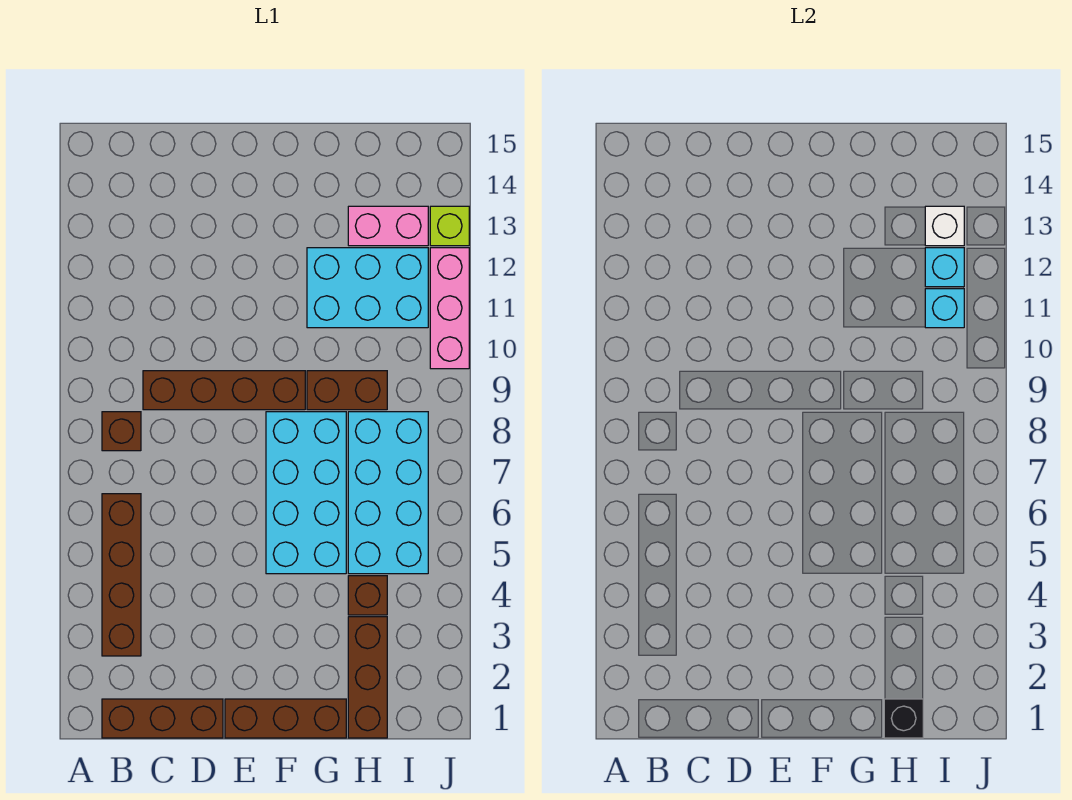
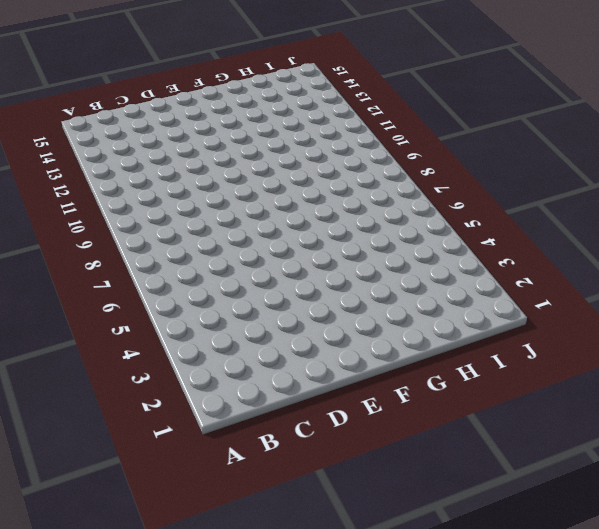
none -> brown brick B1:D1 level 1
none -> brown brick B3:B6 level 1
none -> brown brick B8 level 1

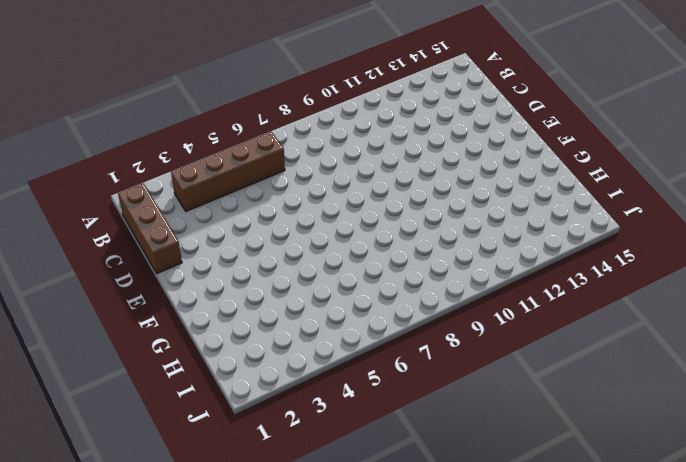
none -> brown brick B8 level 1
none -> brown brick C9:F9 level 1
none -> brown brick E1:G1 level 1

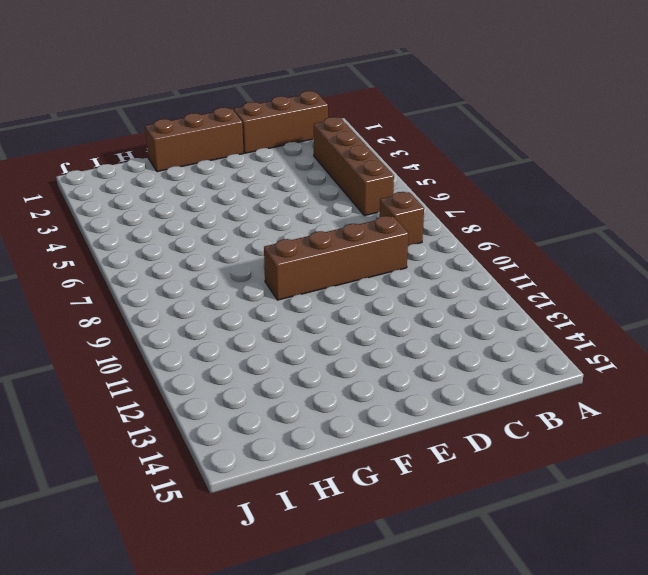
none -> cyan brick F5:G8 level 1
none -> brown brick G9:H9 level 1
none -> cyan brick G11:I12 level 1

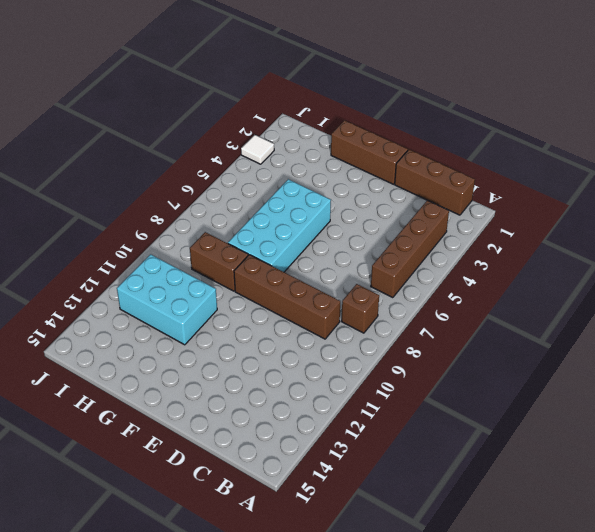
white tile J3 level 1 -> none
none -> brown brick H1:H3 level 1
none -> brown brick H4 level 1
none -> cyan brick H5:I8 level 1

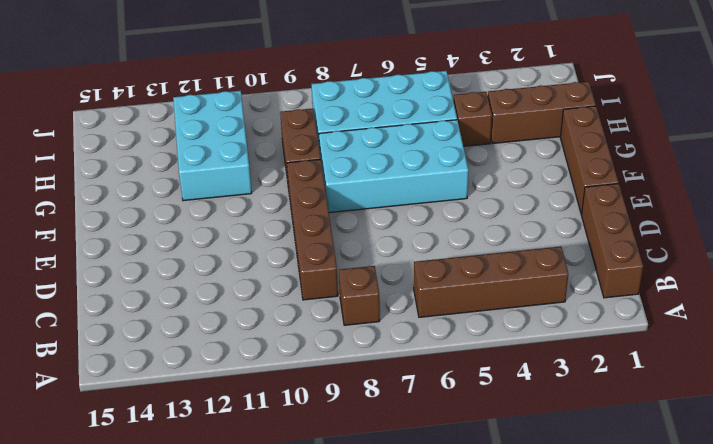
none -> pink brick H13:I13 level 1
none -> pink brick J10:J12 level 1
none -> lime brick J13 level 1

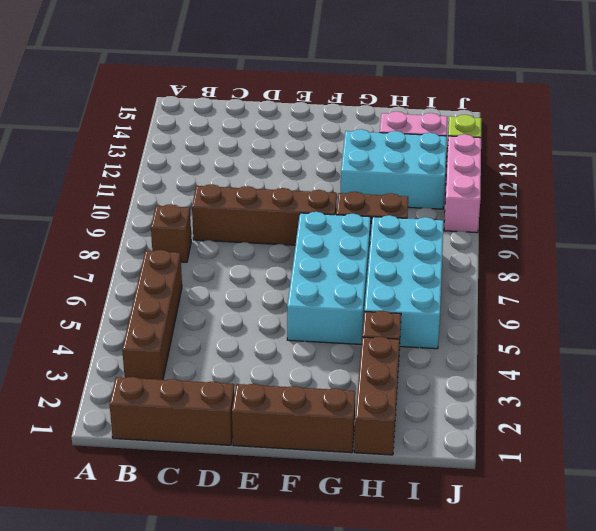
none -> black brick H1 level 2
none -> cyan brick I11 level 2
none -> cyan brick I12 level 2

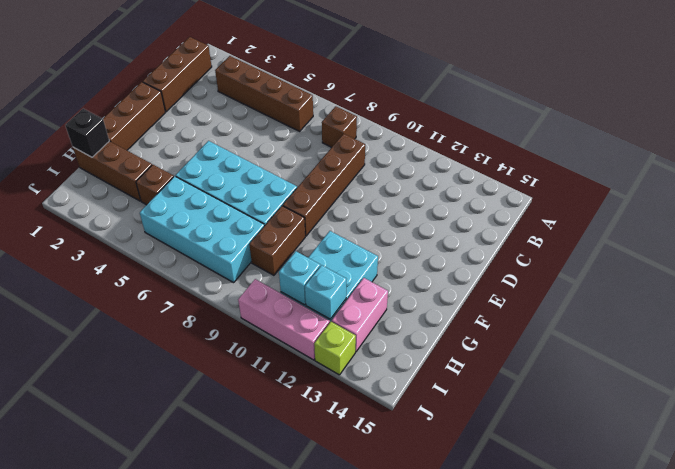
none -> white brick I13 level 2

